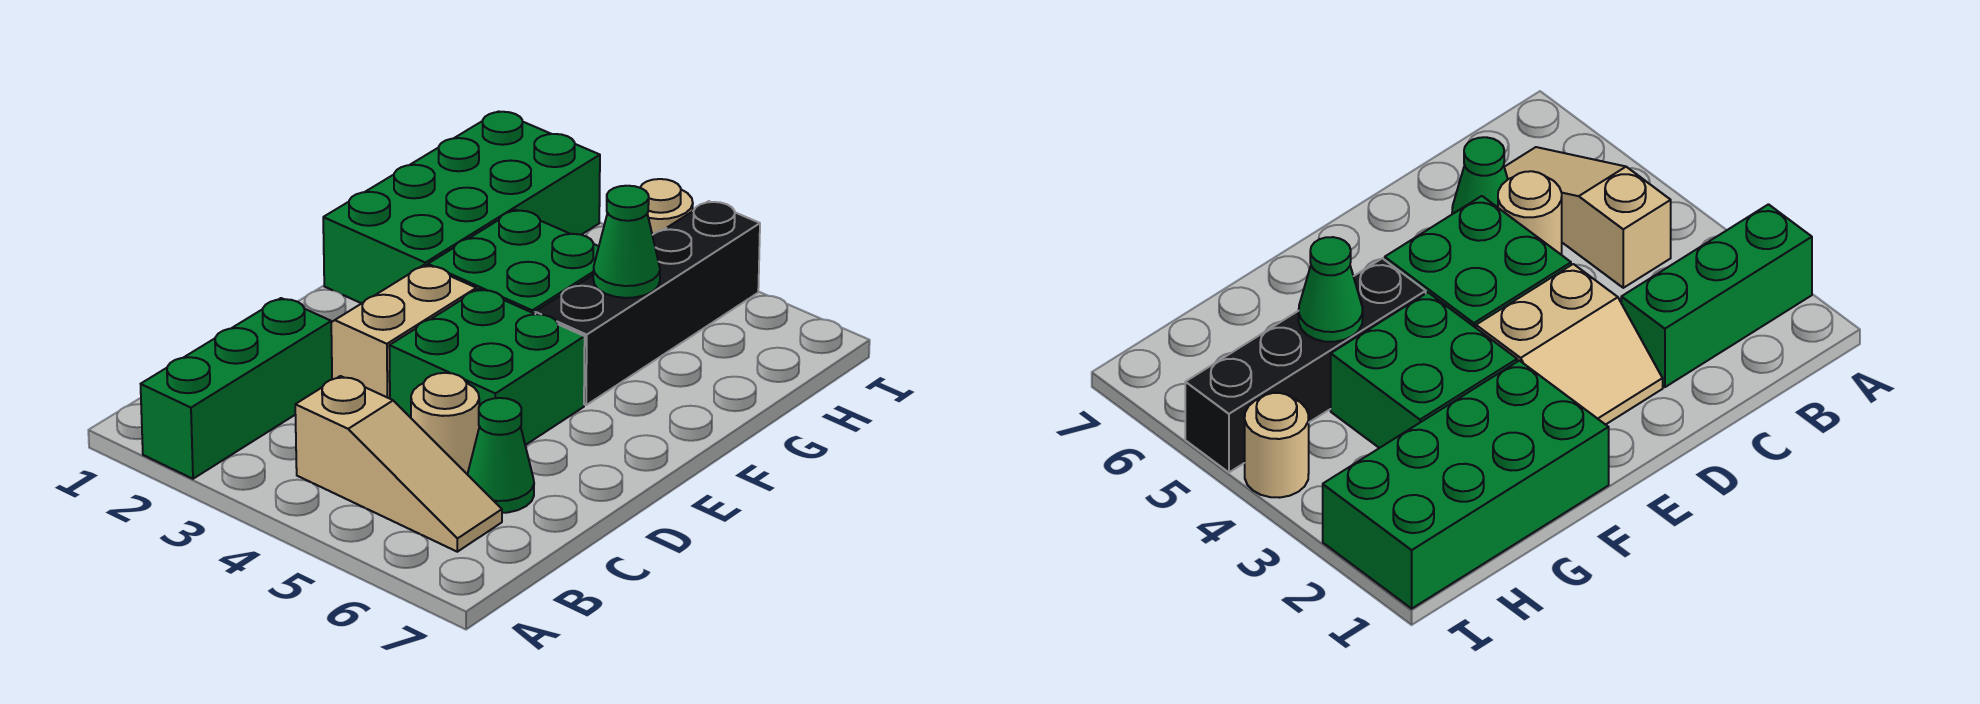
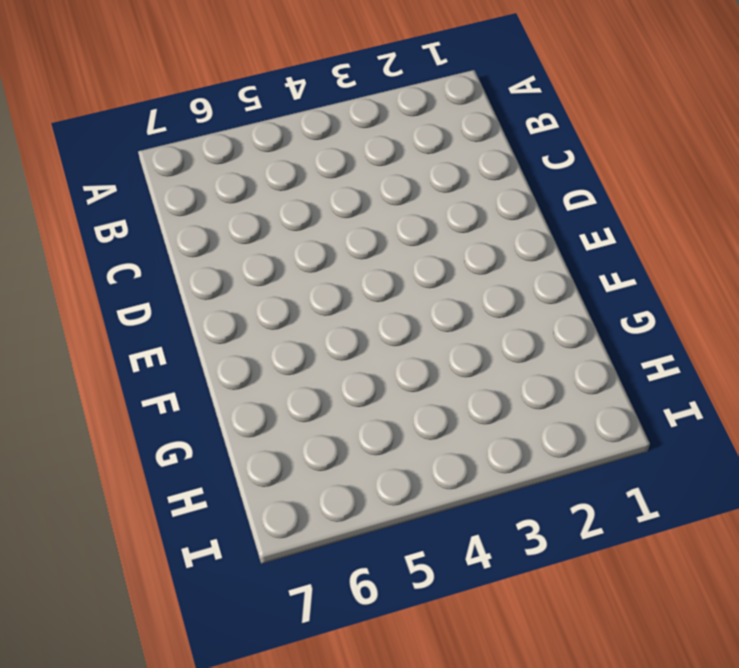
none -> green brick A2:C2 level 1
none -> tan slope B4:B6 level 1 top 4

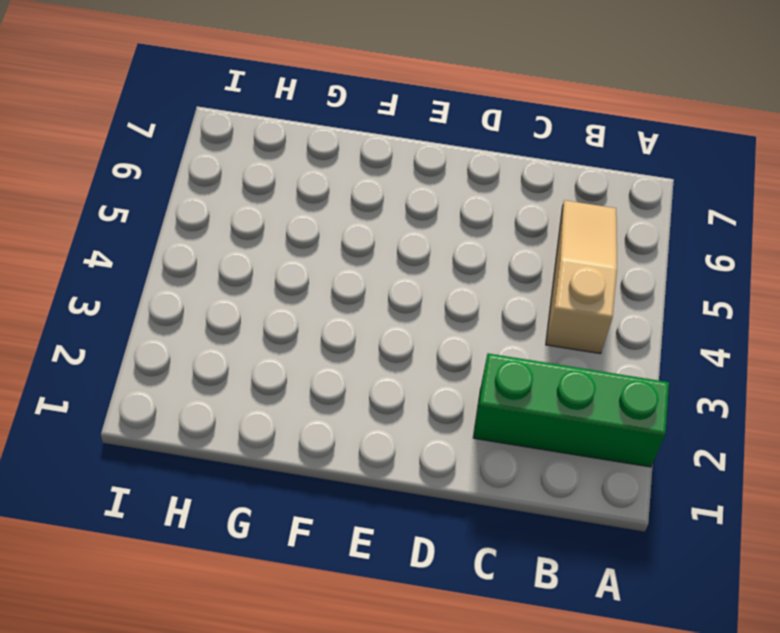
none -> tan round brick C5 level 1
none -> green cone C6 level 1

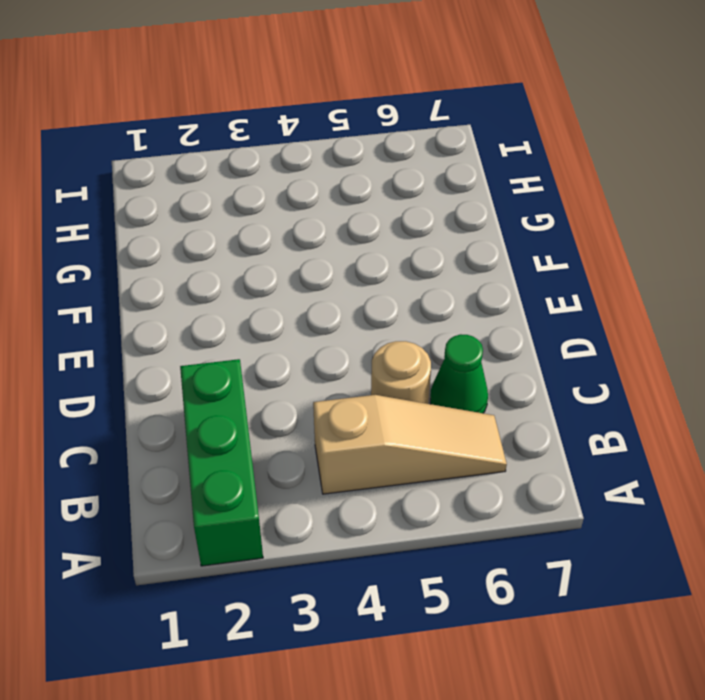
none -> tan slope D2:E3 level 1 top 3
none -> green brick D4:E5 level 1

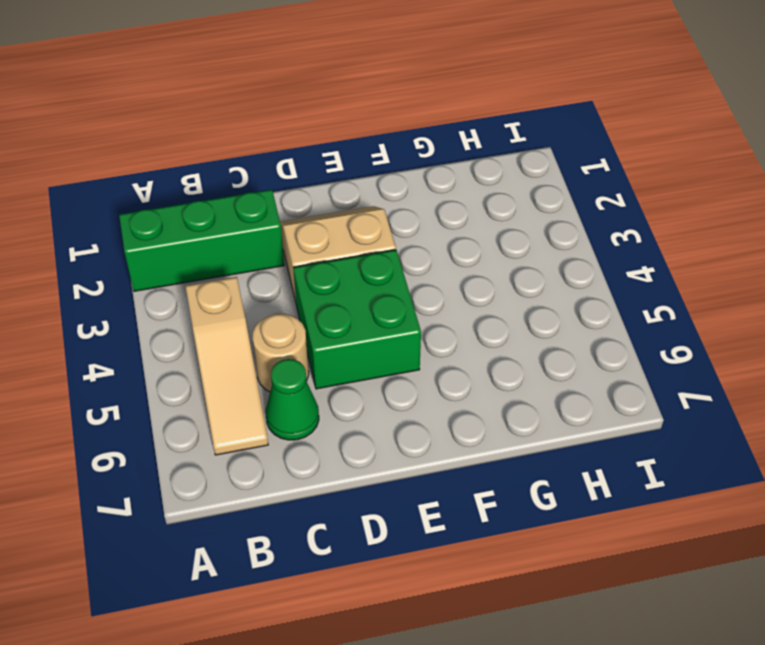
none -> green brick F1:I2 level 1
none -> green brick F3:G4 level 1

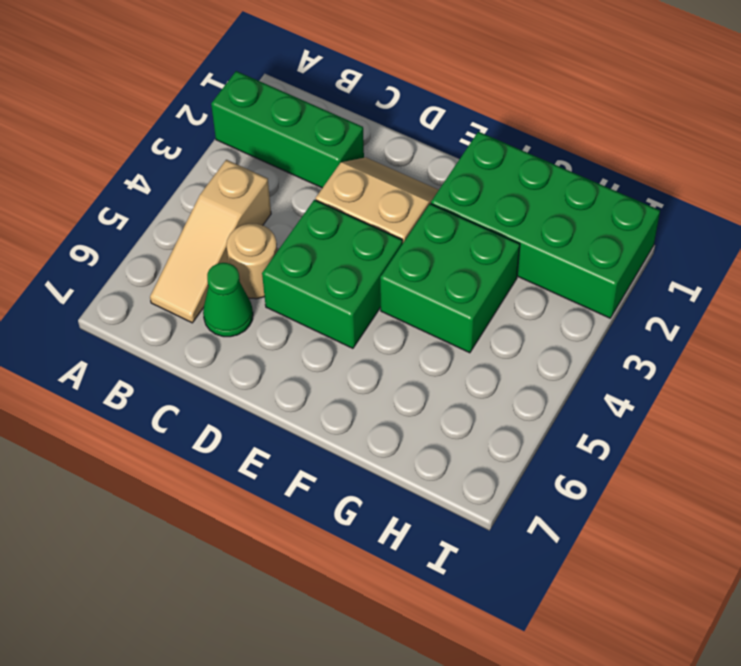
none -> black brick F5:I5 level 1
none -> tan round brick I4 level 1

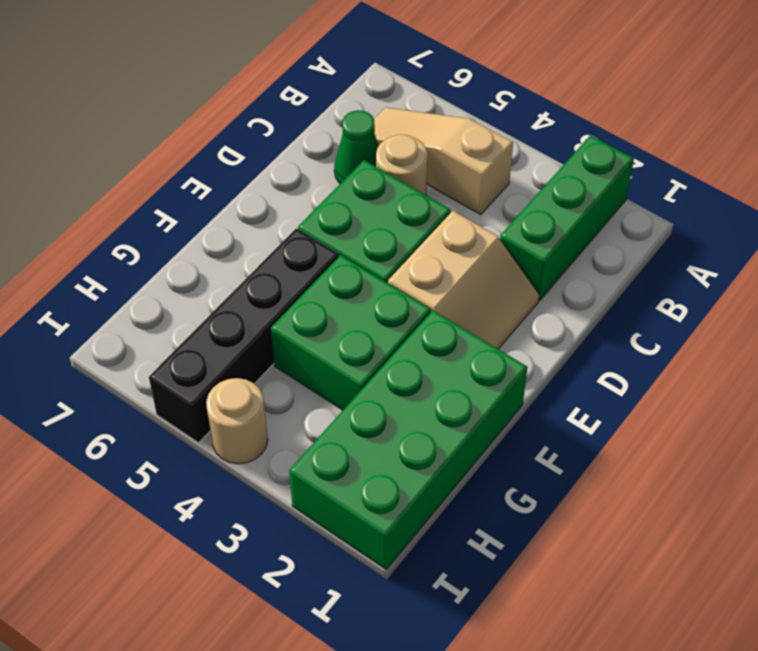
none -> green cone G5 level 2

